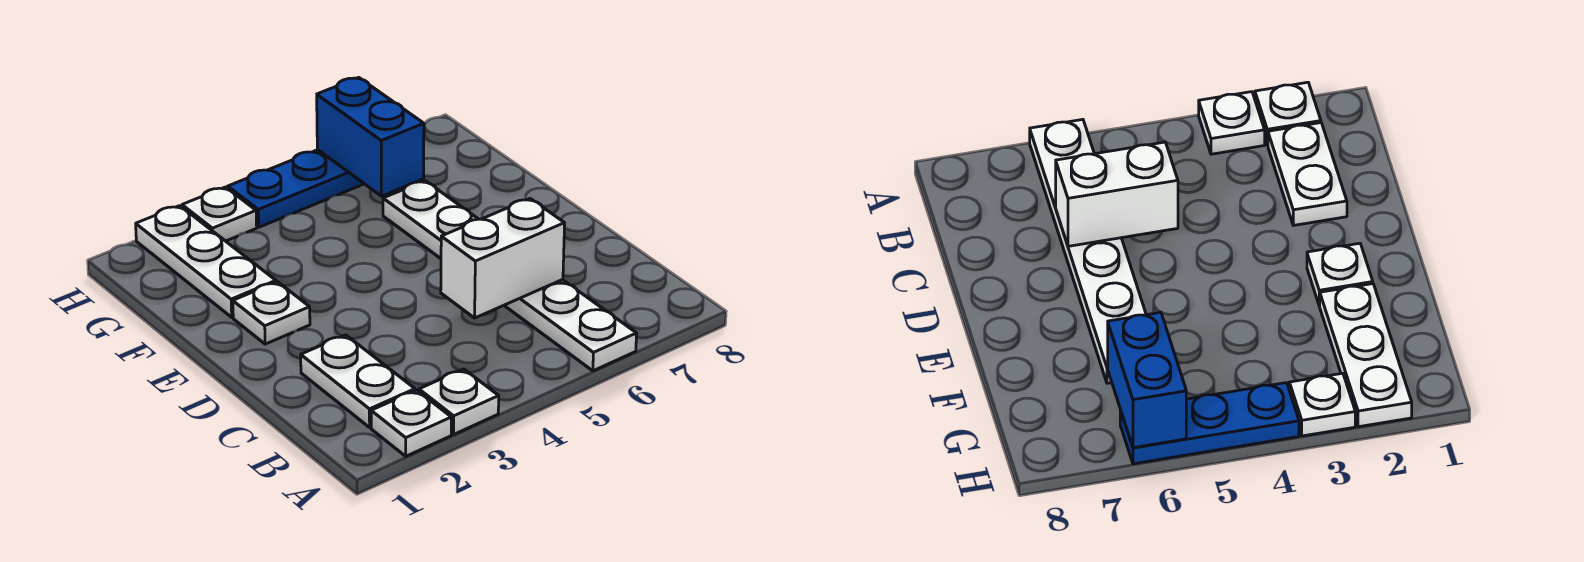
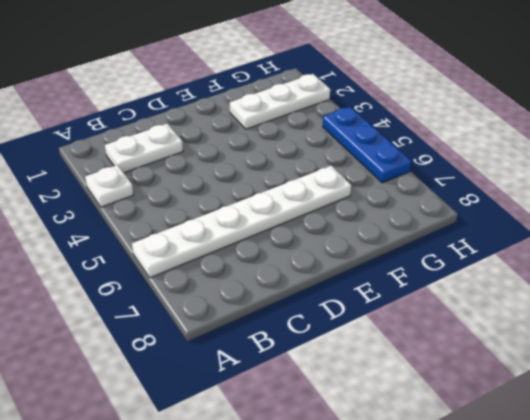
none -> white plate A2 level 1
none -> white plate E2 level 1

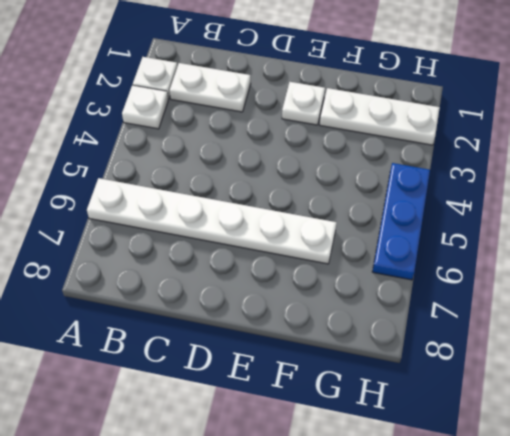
none -> white plate H3 level 1
none -> white brick C5:C6 level 2

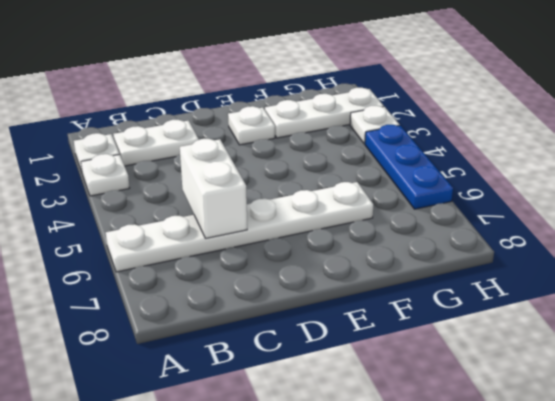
none -> blue brick G6:H6 level 2

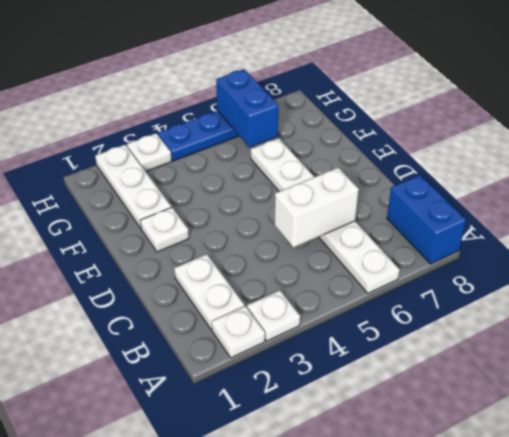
blue brick A8:B8 level 1 -> none

